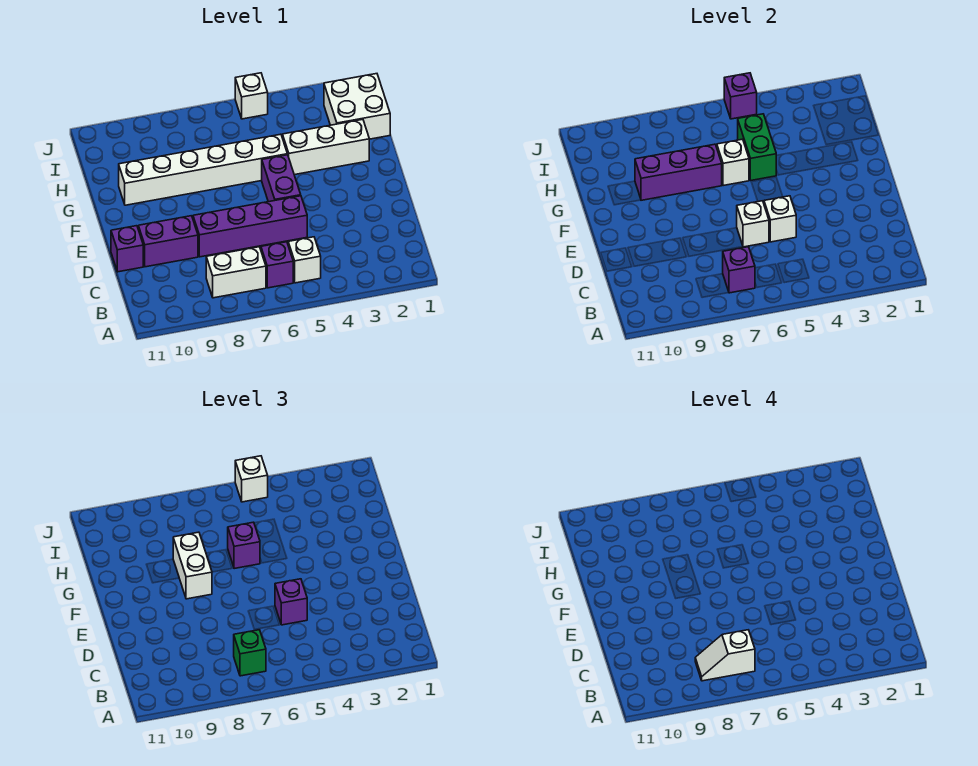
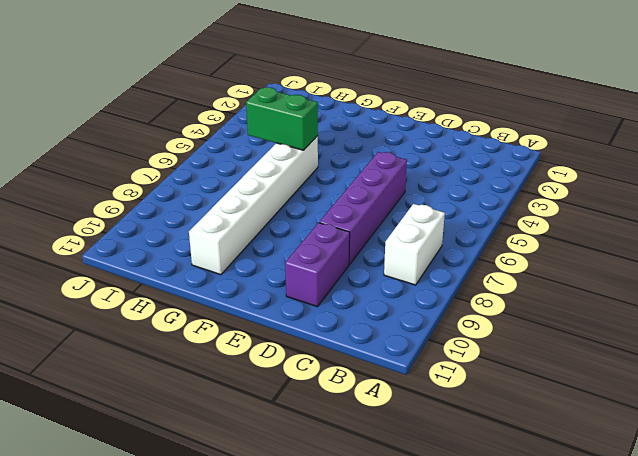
none -> white brick B5 level 1
none -> purple brick B6 level 1
none -> purple brick D11 level 1

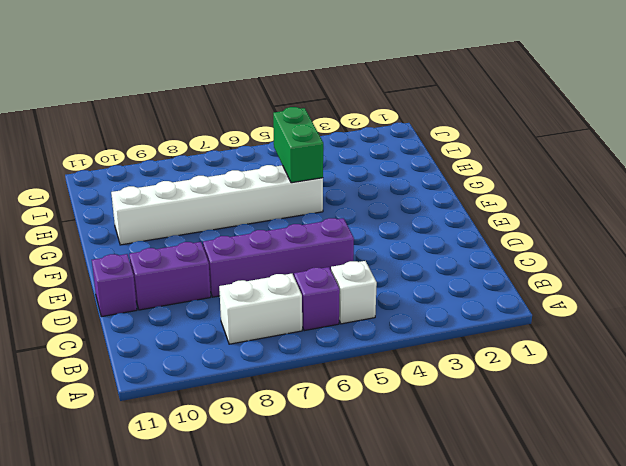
none -> purple brick E5:F5 level 1
none -> white brick G2:G4 level 1
none -> white brick H1:I2 level 1

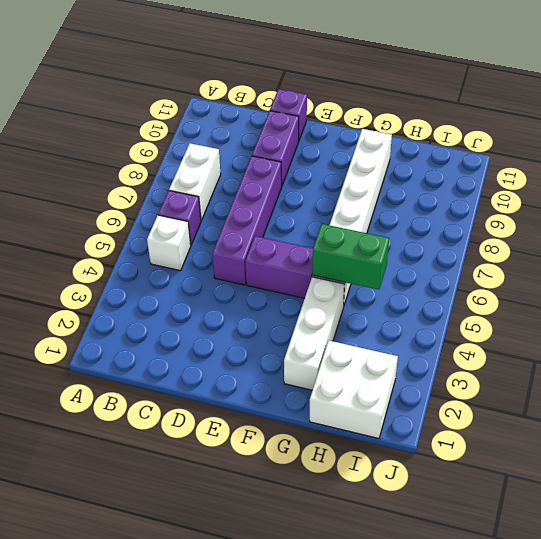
none -> white brick J5 level 1
none -> purple brick B7 level 2
none -> white brick D5 level 2

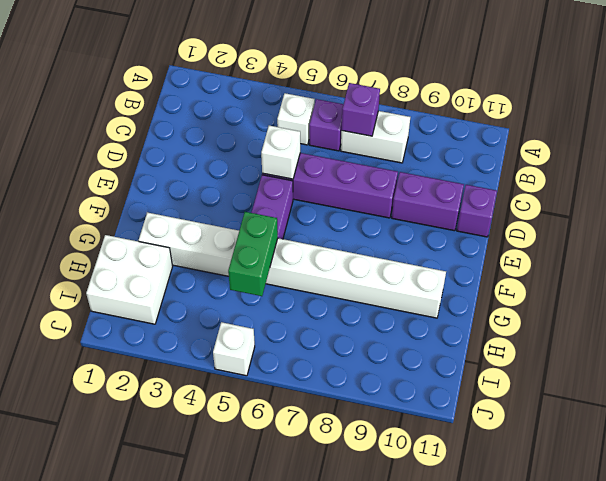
none -> white brick D6 level 2
none -> white brick G6 level 2
none -> purple brick G7:G9 level 2

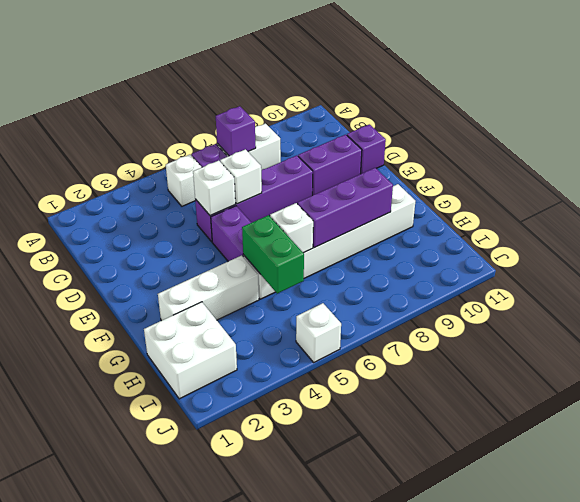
none -> purple brick J5 level 2
none -> green brick B7 level 3
none -> purple brick D5 level 3

